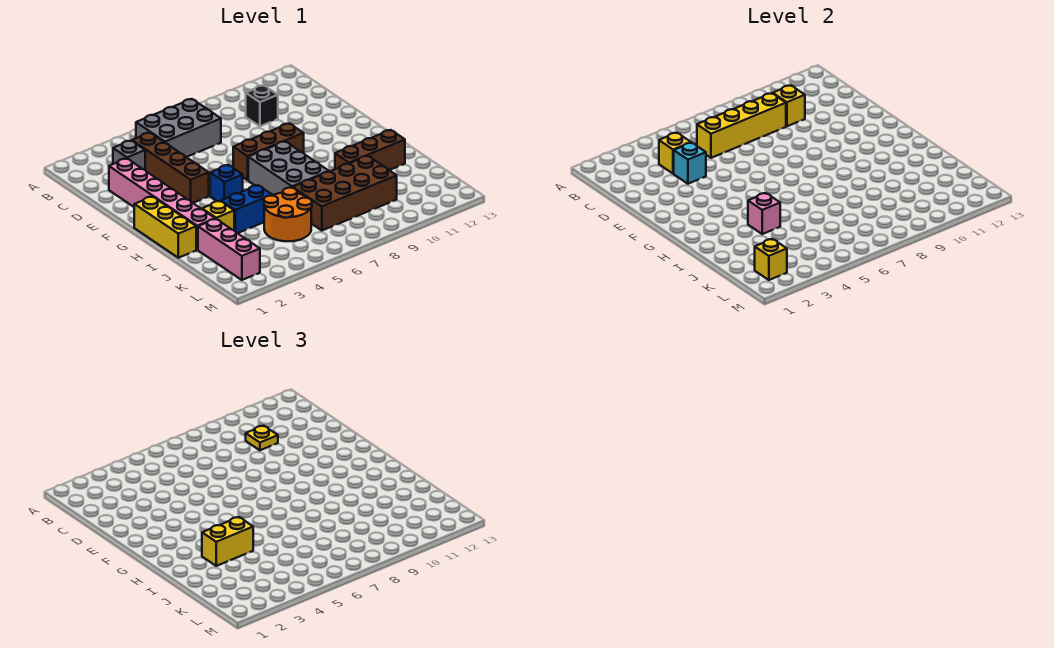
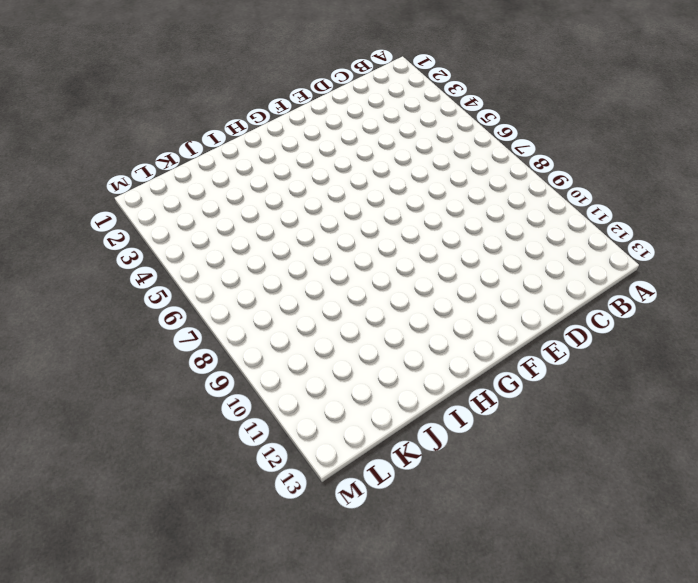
none -> grey brick B5:C7 level 1
none -> grey brick C3 level 1
none -> brown brick C4:F4 level 1

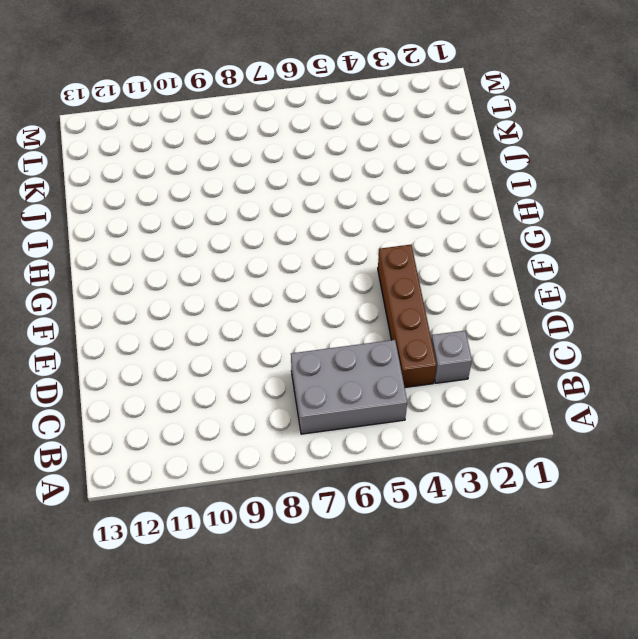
none -> black brick C10 level 1
none -> pink brick D2:I2 level 1
none -> brown brick F7:F9 level 1

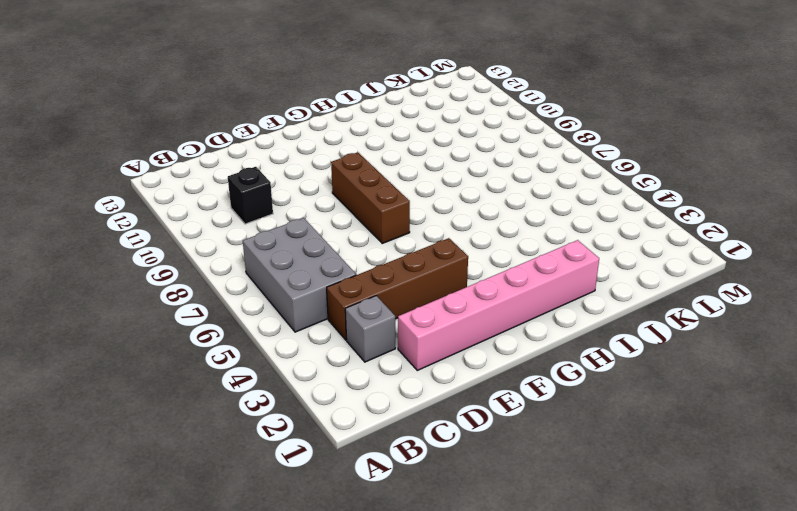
none -> yellow brick G1:I1 level 1
none -> blue brick G5 level 1
none -> grey brick G7:I8 level 1

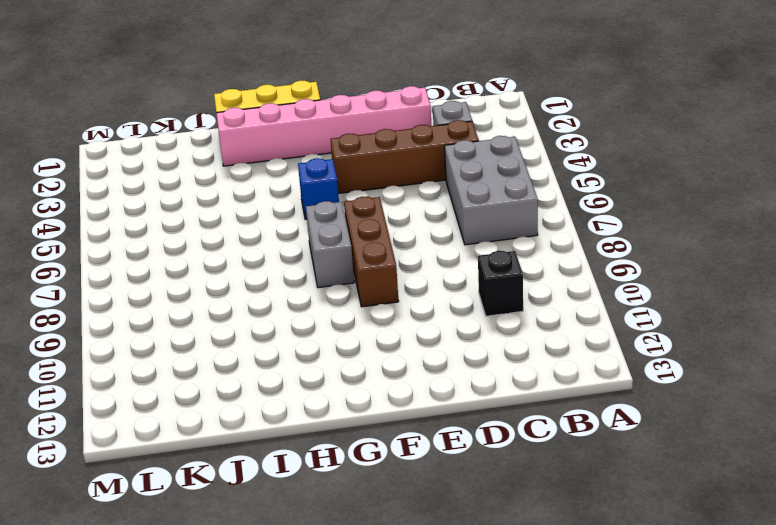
grey brick G7:G8 level 1 -> grey brick G7:I8 level 1
none -> yellow brick I3 level 1
none -> blue brick I4:I5 level 1
none -> brown brick I10:I12 level 1

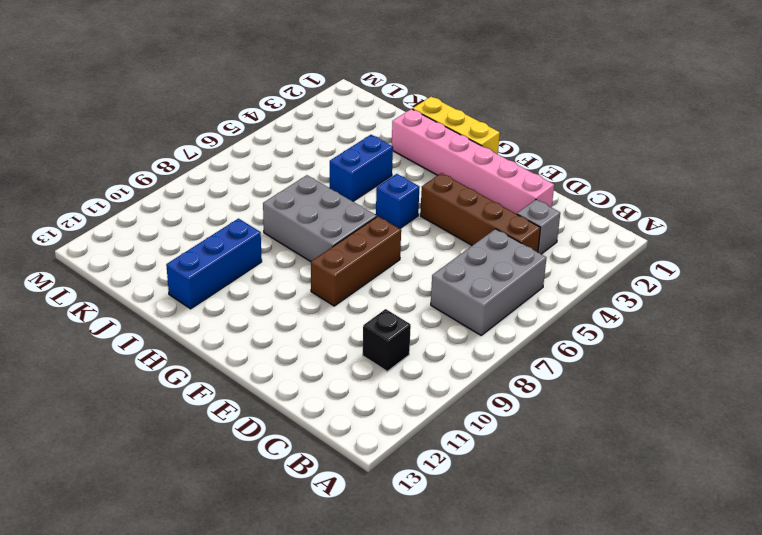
blue brick I10:I12 level 1 -> brown brick I10:I12 level 1
none -> yellow brick I3 level 1
none -> pink brick J2:L2 level 1
none -> orange round brick J5:K6 level 1

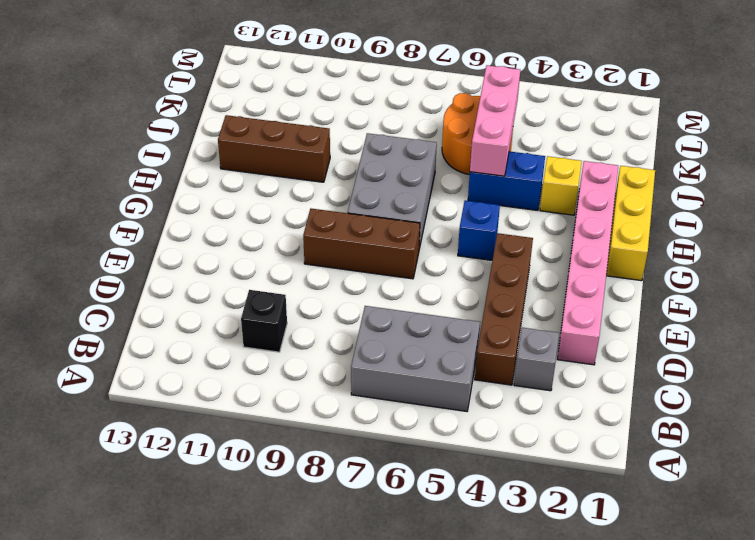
pink brick I5:K5 level 2 -> pink brick J2:L2 level 1
none -> brown brick J7:K10 level 1
none -> yellow brick C4 level 2
none -> yellow brick C6:C9 level 2

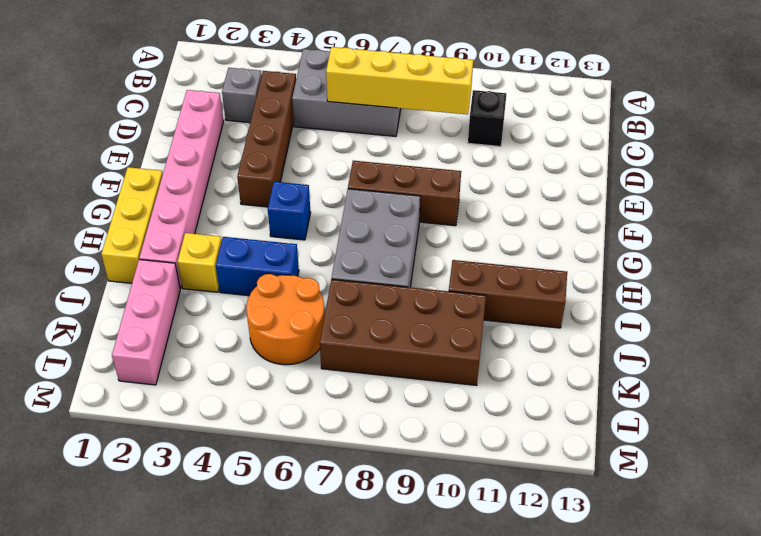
none -> yellow brick C4 level 2
none -> yellow brick C10 level 2
none -> cyan brick D4 level 2

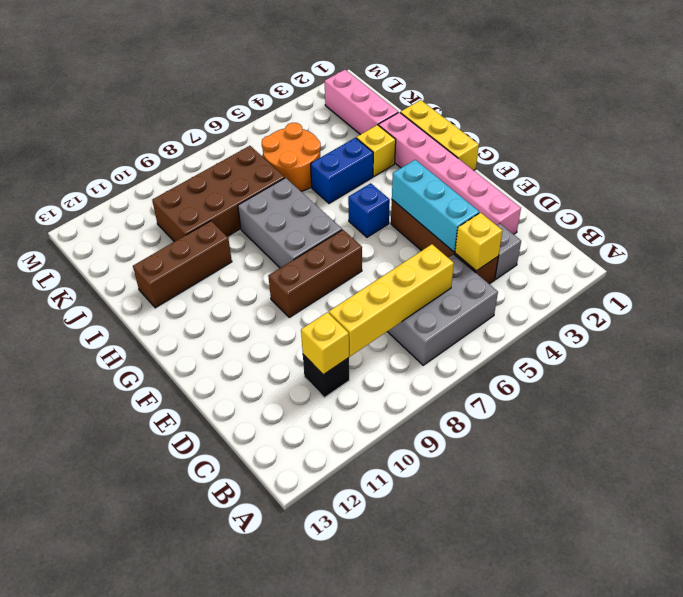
cyan brick D4:F4 level 2 -> cyan brick D4 level 2
none -> pink brick I4 level 2
none -> yellow brick L2 level 2
none -> yellow plate C10 level 3

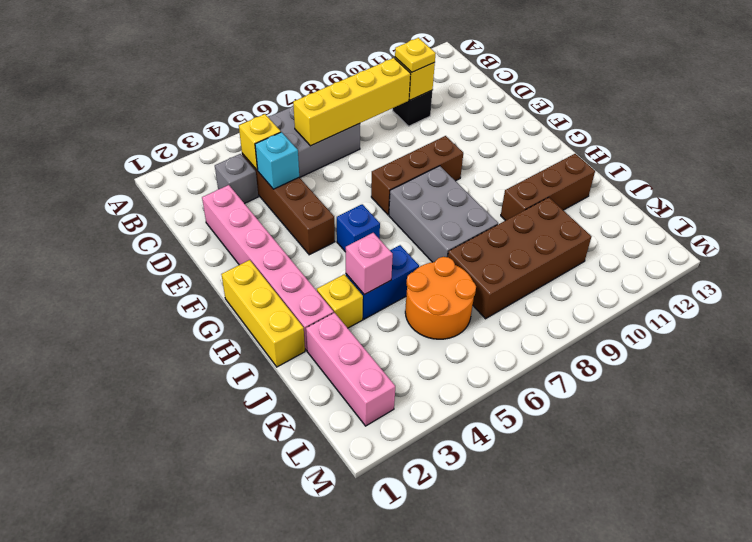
none -> yellow brick L2 level 2
none -> yellow brick I3:I4 level 3

